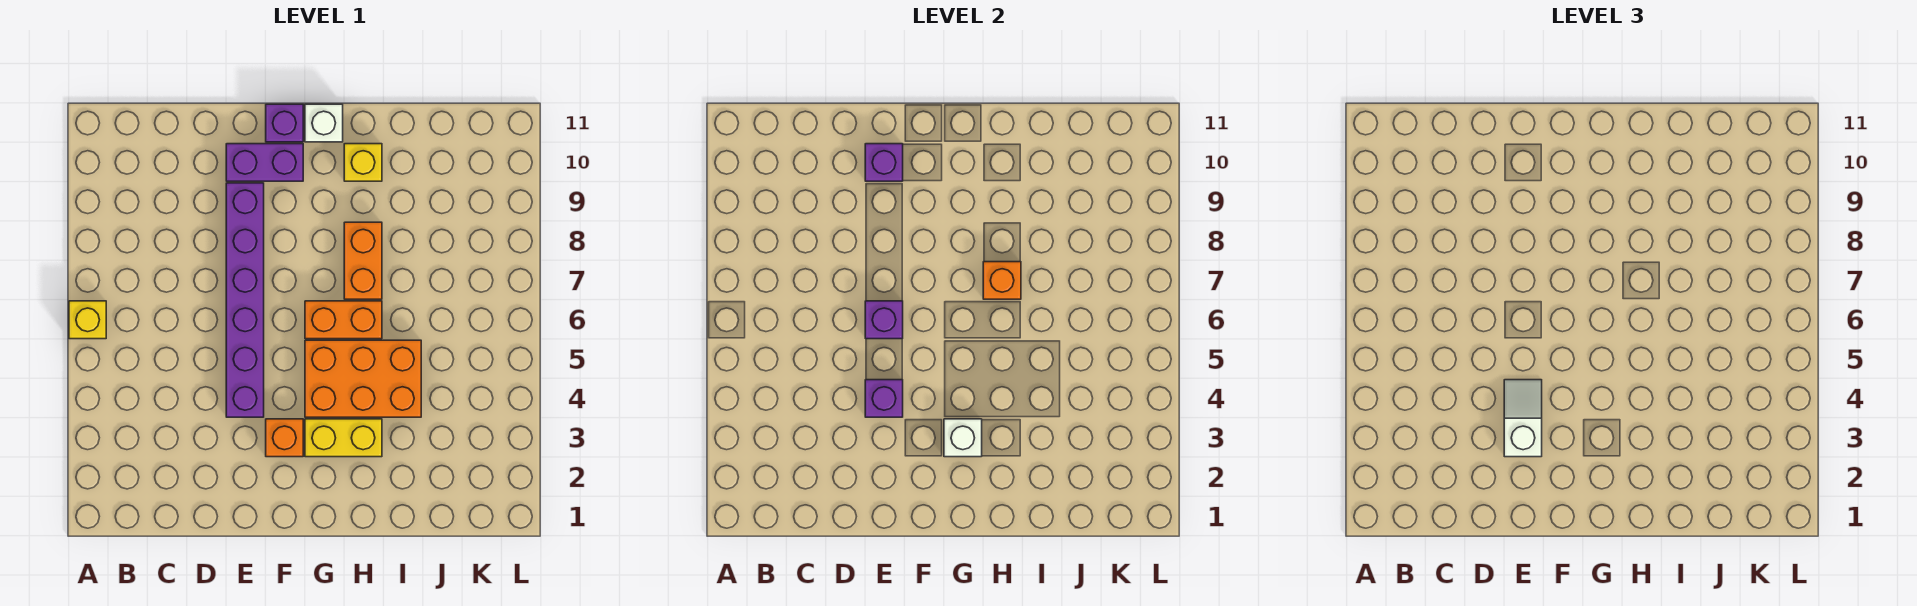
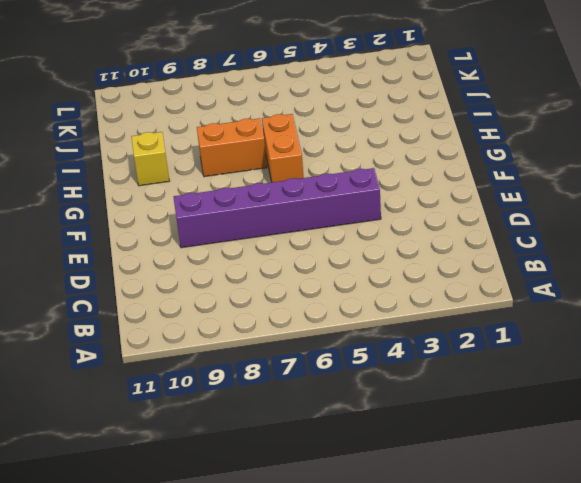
none -> yellow brick A6 level 1
none -> purple brick E10:F10 level 1
none -> orange brick F3 level 1

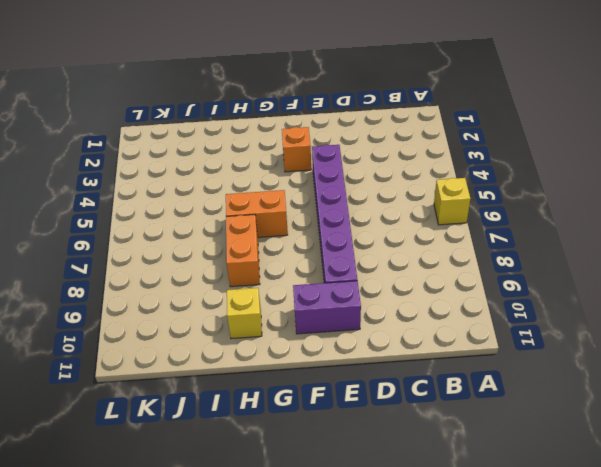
none -> purple brick F11 level 1
none -> yellow brick G3:H3 level 1
none -> orange brick G4:I5 level 1

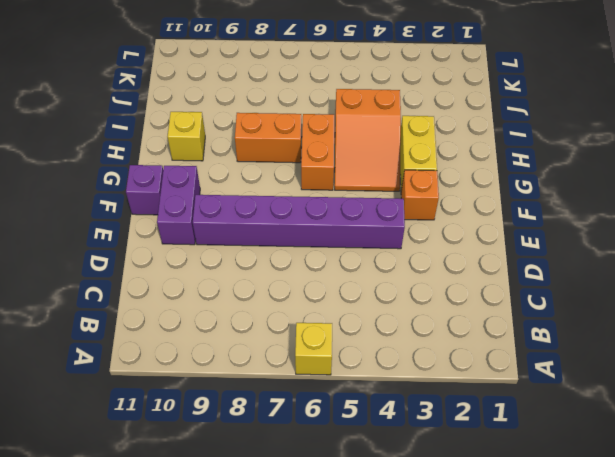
orange slope G4:I5 level 1 top I -> orange brick G4:I5 level 1
none -> white brick G11 level 1
none -> purple brick E4 level 2
none -> purple brick E6 level 2

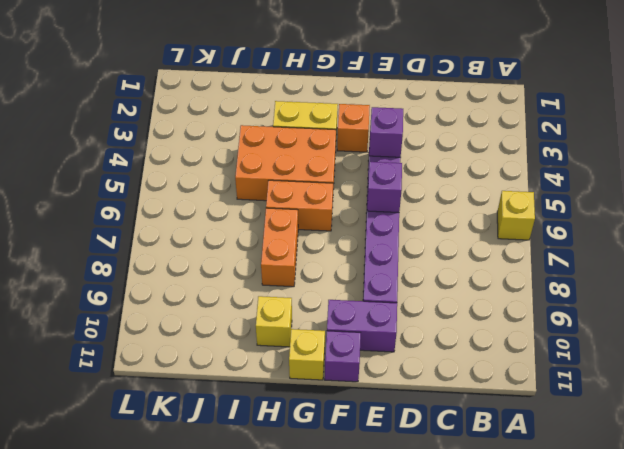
yellow brick G11 level 1 -> white brick G11 level 1
none -> purple brick E10 level 2
none -> white brick G3 level 2
none -> orange brick H7 level 2

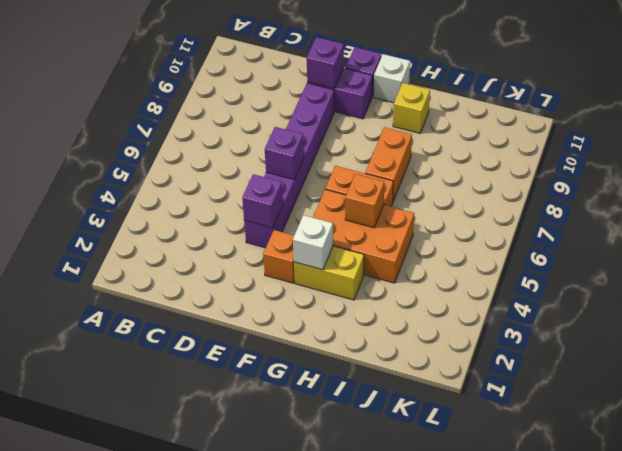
orange brick H5 level 2 -> orange brick H7 level 2
none -> yellow brick A6 level 1
none -> white slope E3:E4 level 3 top 3

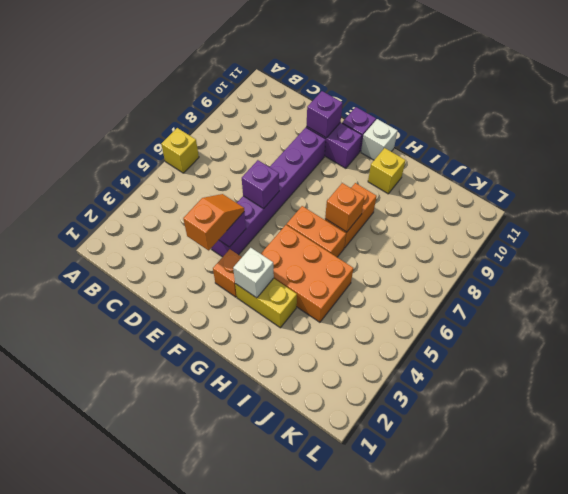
orange slope E3:E4 level 3 top 3 -> white slope E3:E4 level 3 top 3

